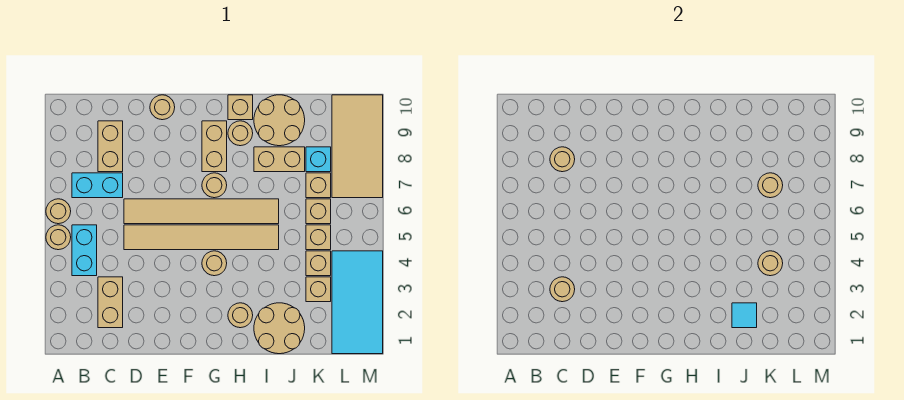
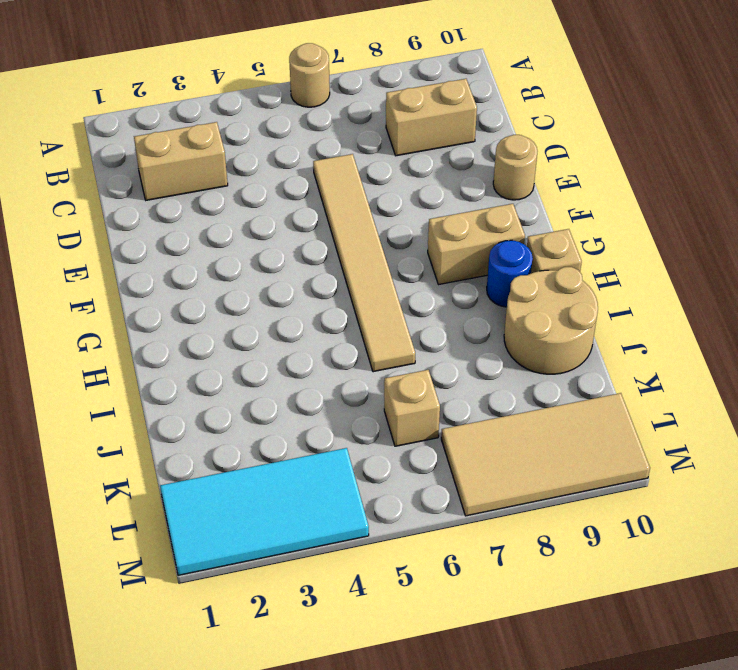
blue round brick H9 level 1 -> tan round brick H9 level 1
none -> tan round brick A5 level 1
none -> cyan brick B4:B5 level 1
none -> cyan brick B7:C7 level 1
none -> tan tile D5:I5 level 1

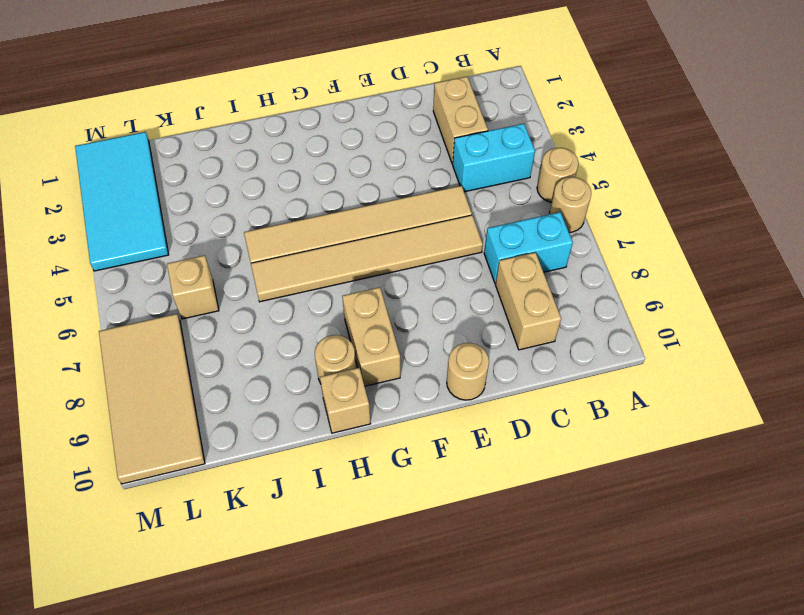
cyan brick B4:C4 level 1 -> cyan brick B4:B5 level 1
none -> tan round brick G4 level 1
none -> tan round brick G7 level 1
none -> tan round brick H2 level 1
none -> tan round brick I1:J2 level 1

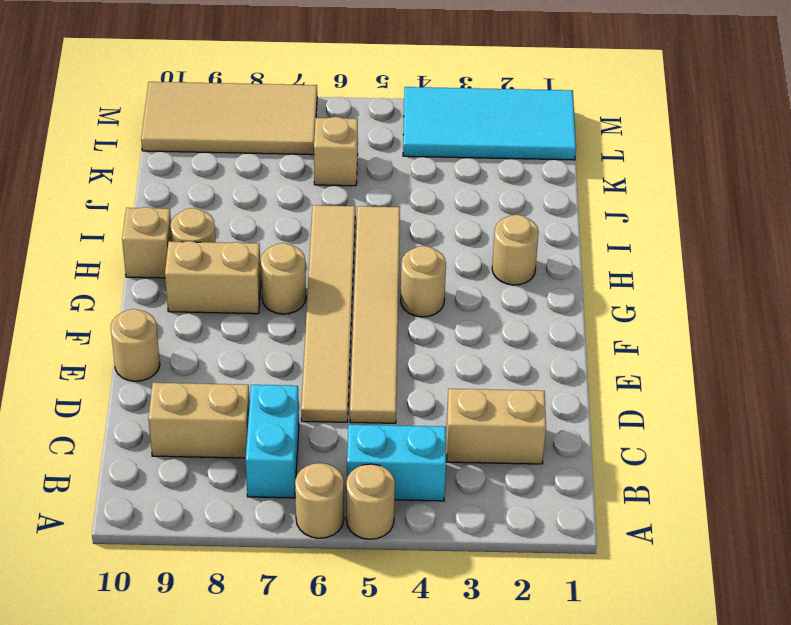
none -> tan round brick I1:J2 level 1
none -> tan brick I8:J8 level 1
none -> tan round brick I9:J10 level 1
none -> tan brick K3 level 1

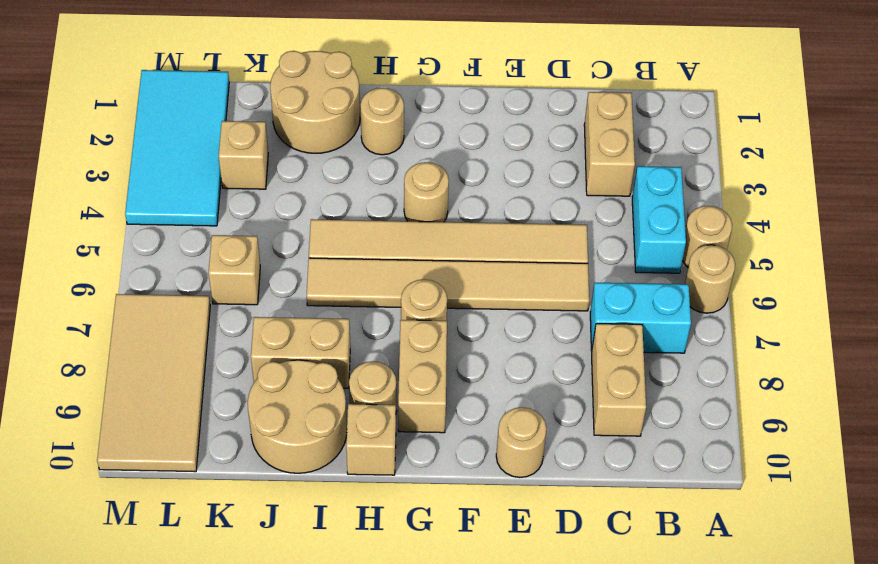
none -> tan brick K4 level 1
none -> tan brick K5 level 1
none -> tan brick K7 level 1
none -> cyan brick K8 level 1

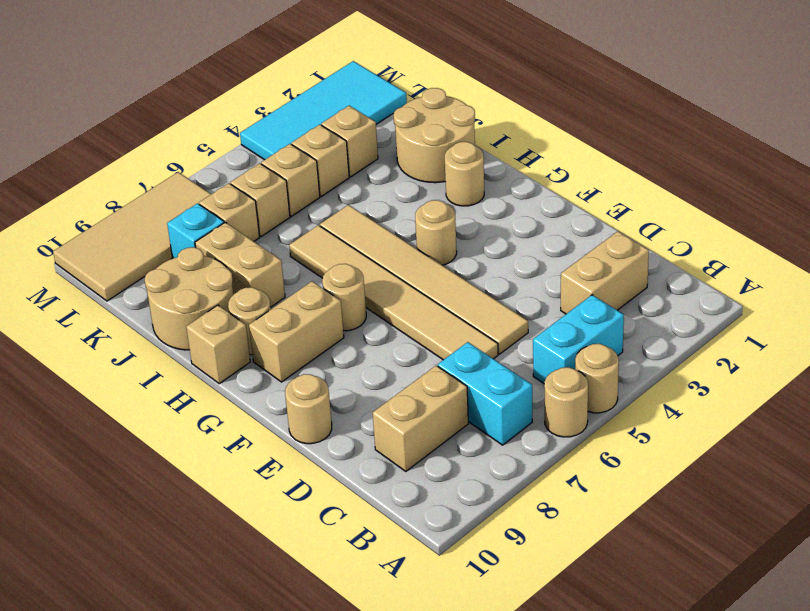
none -> tan round brick C3 level 2
none -> tan round brick C8 level 2
none -> cyan tile J2 level 2
none -> tan round brick K4 level 2

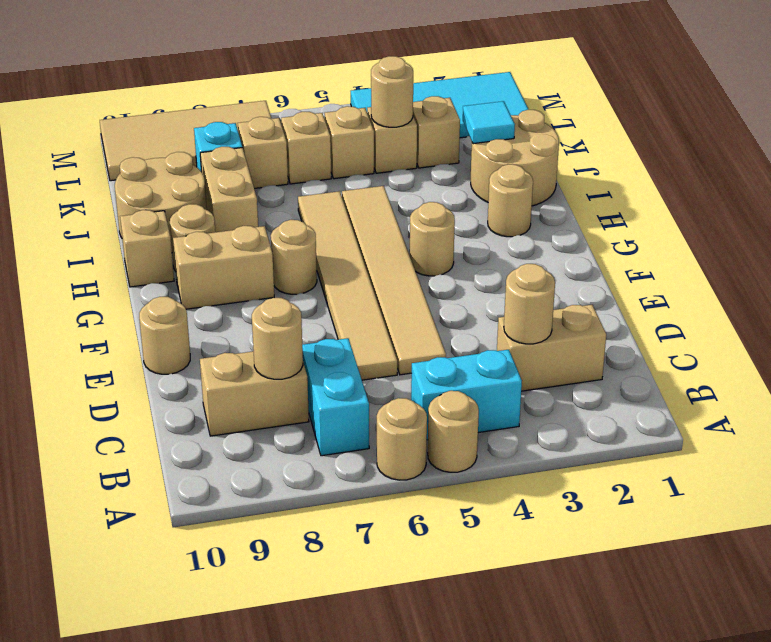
none -> tan round brick K7 level 2

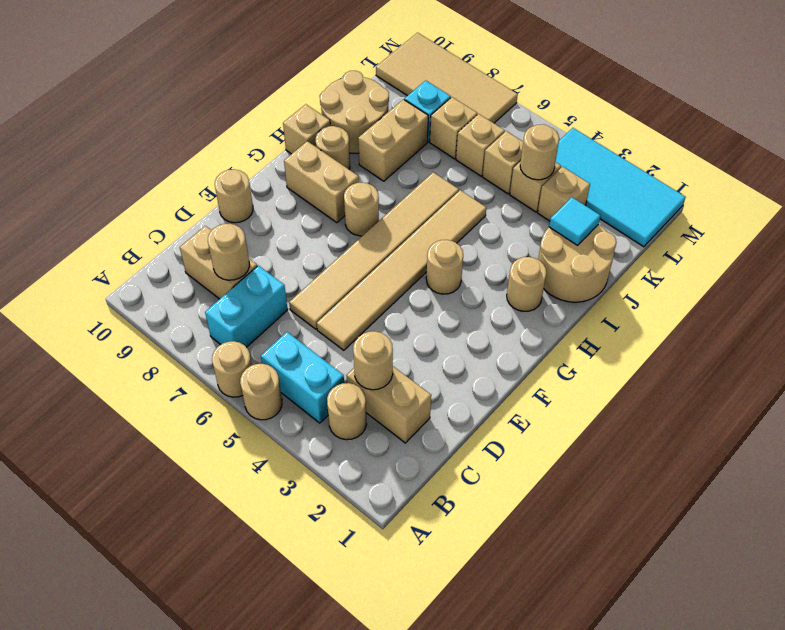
tan round brick B3 level 1 -> tan round brick K7 level 2

